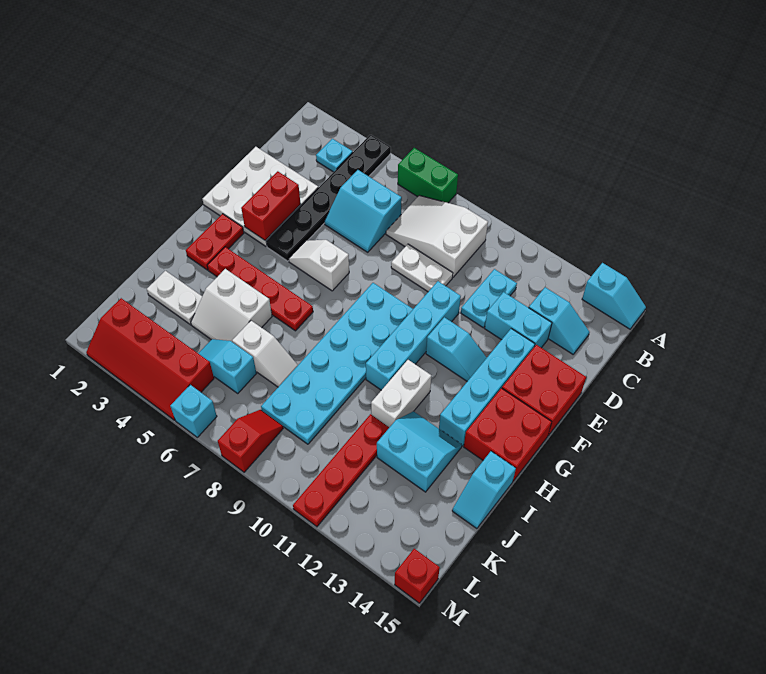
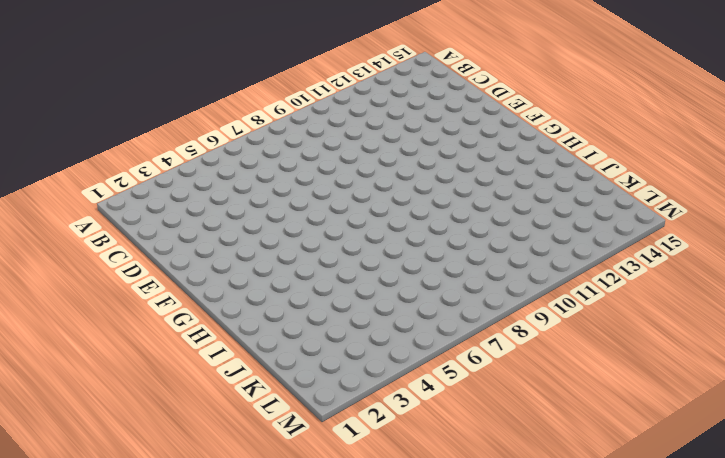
none -> black plate A4:F4 level 1
none -> green brick A6:A7 level 1
none -> cyan slope A14:A15 level 1 top 14
none -> cyan plate B3 level 1

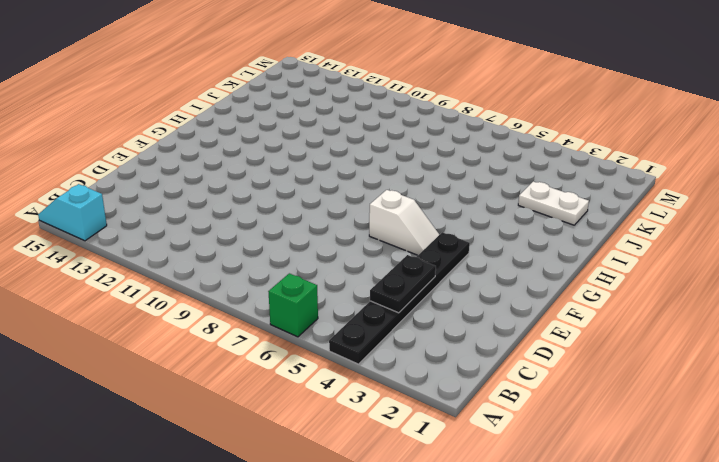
green brick A6 level 1 -> green brick A6:A7 level 1
black plate C4:D4 level 2 -> none
none -> cyan plate B3 level 1
none -> white slope B7:C9 level 1 top 9
none -> cyan slope C5:D6 level 1 top C
none -> cyan plate C11:D11 level 1

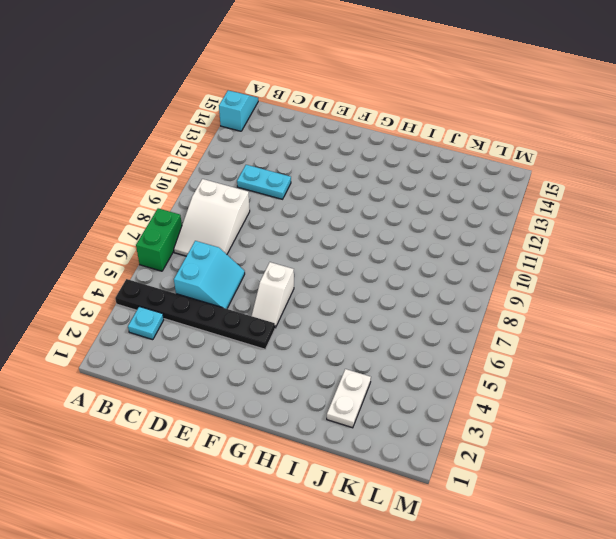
none -> cyan slope C13:C14 level 1 top 13
none -> white plate D1:F3 level 1
none -> white plate D8:D9 level 1
none -> cyan brick D12:D13 level 1

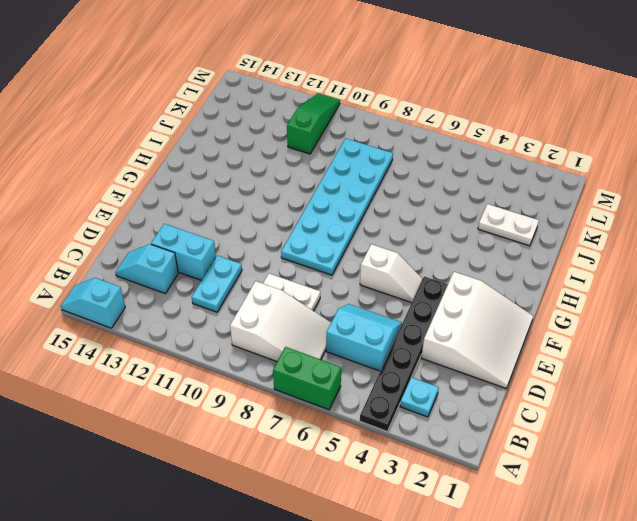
white slope D1:F3 level 1 top 3 -> white plate D1:F3 level 1
green slope K11:M11 level 1 top K -> red plate J11:M11 level 1
none -> cyan brick E10:H10 level 1
none -> cyan brick E13:H13 level 1
none -> red brick E14:F15 level 1
none -> cyan slope F11:F12 level 1 top 11

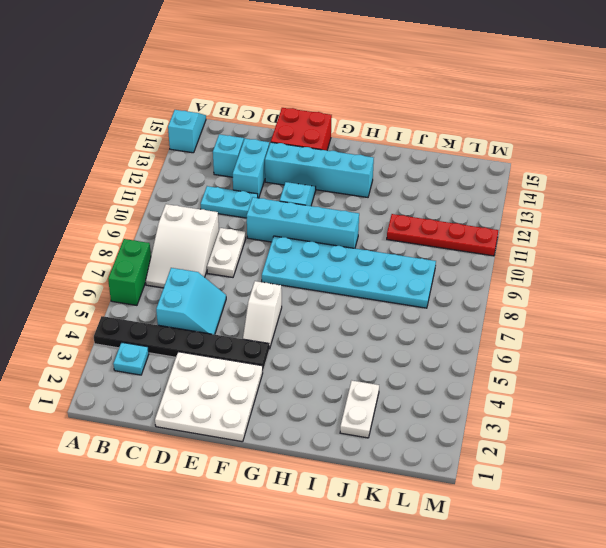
none -> red plate G2:H2 level 1
none -> red brick G14:H15 level 1
none -> red plate H3:H6 level 1
none -> white brick H11:I11 level 1

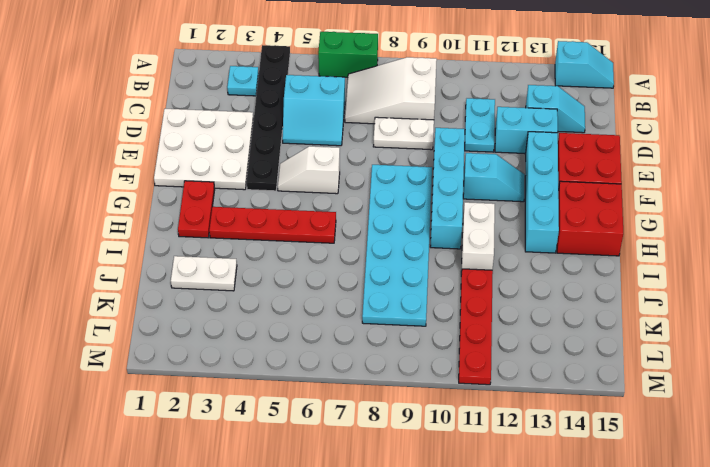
none -> white slope I4:J5 level 1 top I
none -> cyan slope I12:J13 level 1 top J
none -> cyan slope I15:J15 level 1 top I
none -> white slope J6:J7 level 1 top 6

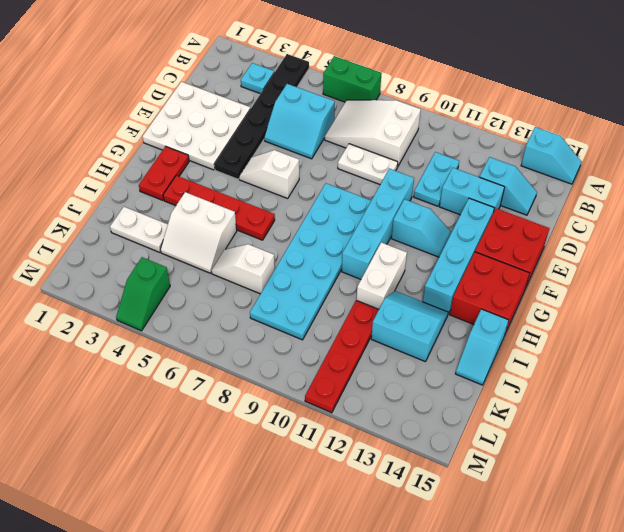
white slope J6:J7 level 1 top 7 -> white slope J6:J7 level 1 top 6
green slope L4:M4 level 1 top L -> red slope L2:M5 level 1 top L
none -> cyan slope K5:K6 level 1 top 6
none -> red slope L8:M8 level 1 top M
none -> cyan brick M6 level 1
none -> red brick M15 level 1

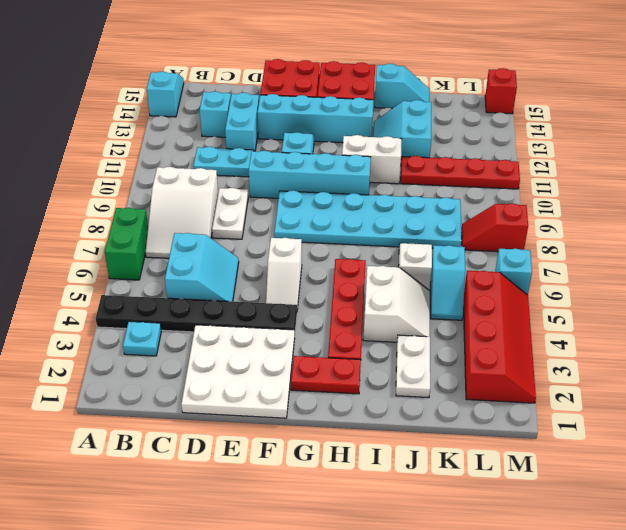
none -> red brick E3:F3 level 2

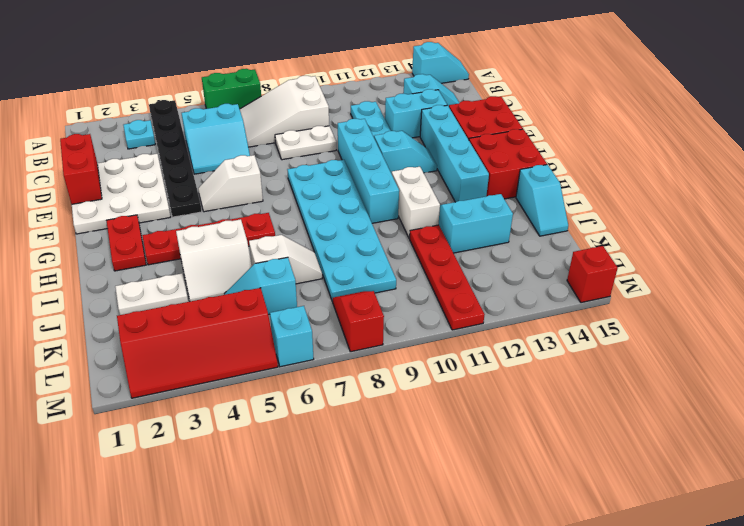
red brick D1:E1 level 2 -> red brick E3:F3 level 2

